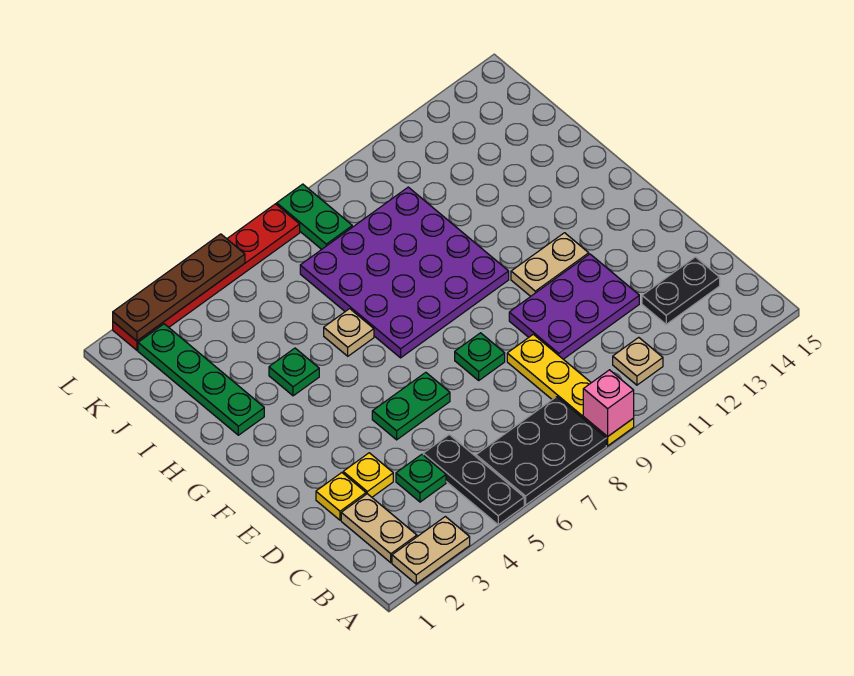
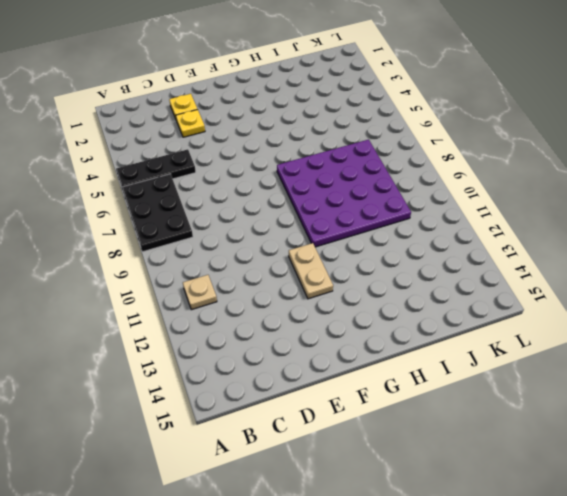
none -> tan plate A2:A3 level 1
none -> yellow plate A9:D9 level 1
none -> tan plate B2:C2 level 1

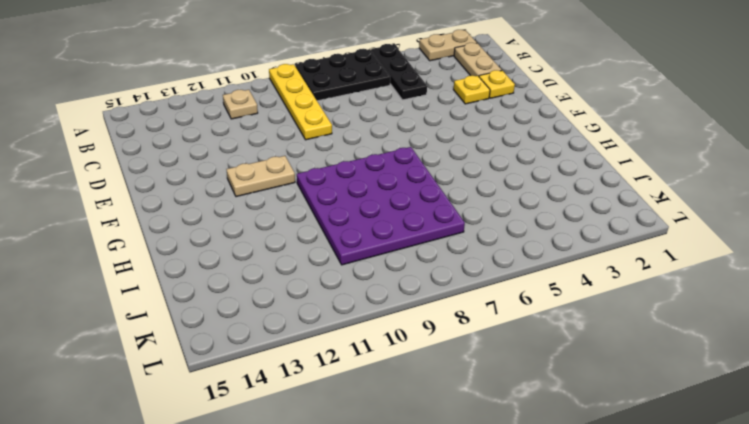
none -> green plate C4 level 1
none -> black plate C13:C14 level 1
none -> purple plate D10:E12 level 1

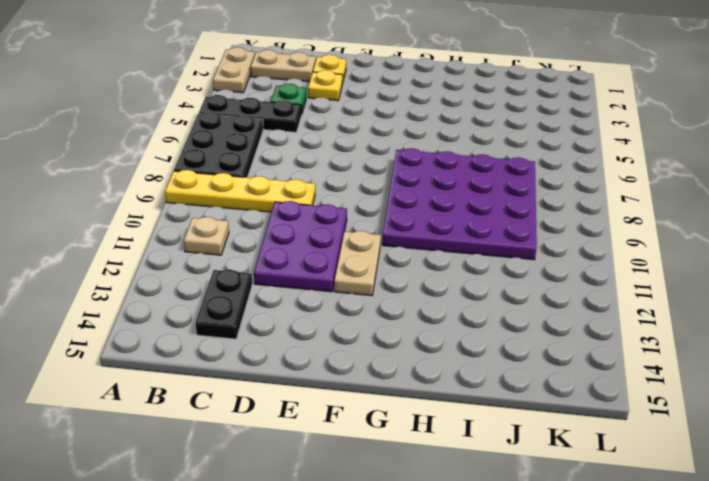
none -> green plate E5:E6 level 1
none -> green plate E8 level 1
none -> green plate H2:K2 level 1

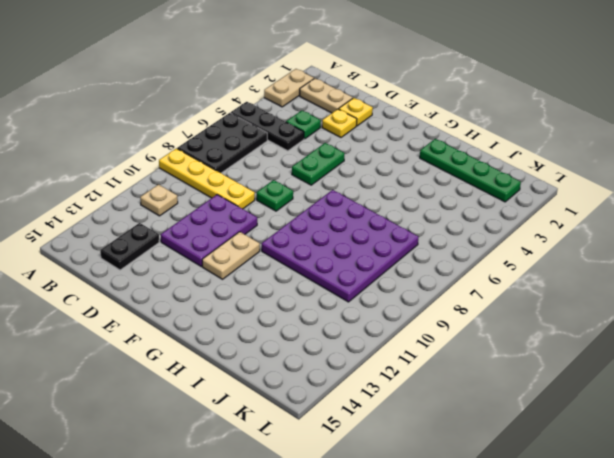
none -> green plate H4 level 1
none -> tan plate H6 level 1
none -> green plate K8:L8 level 1

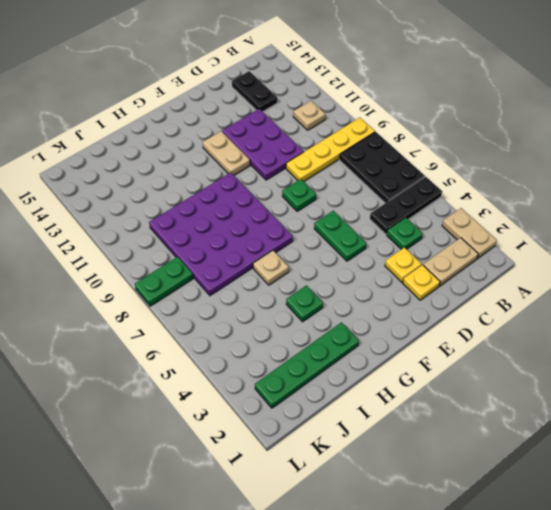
none -> red plate L2:L7 level 1
none -> pink brick A9 level 2
none -> brown plate L2:L5 level 2

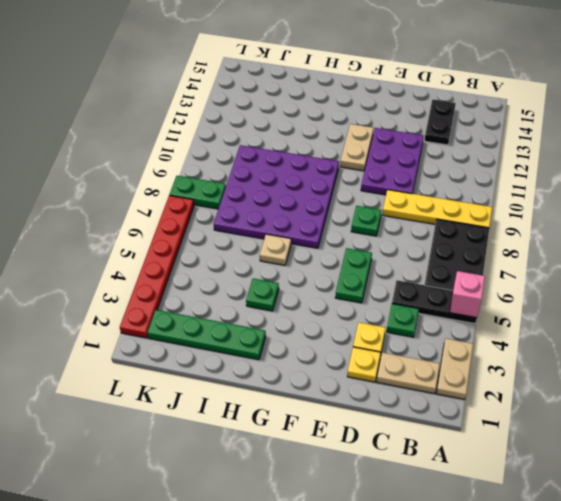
pink brick A5 level 2 -> pink brick A9 level 2
none -> tan plate B11 level 1
none -> brown plate L2:L5 level 2

